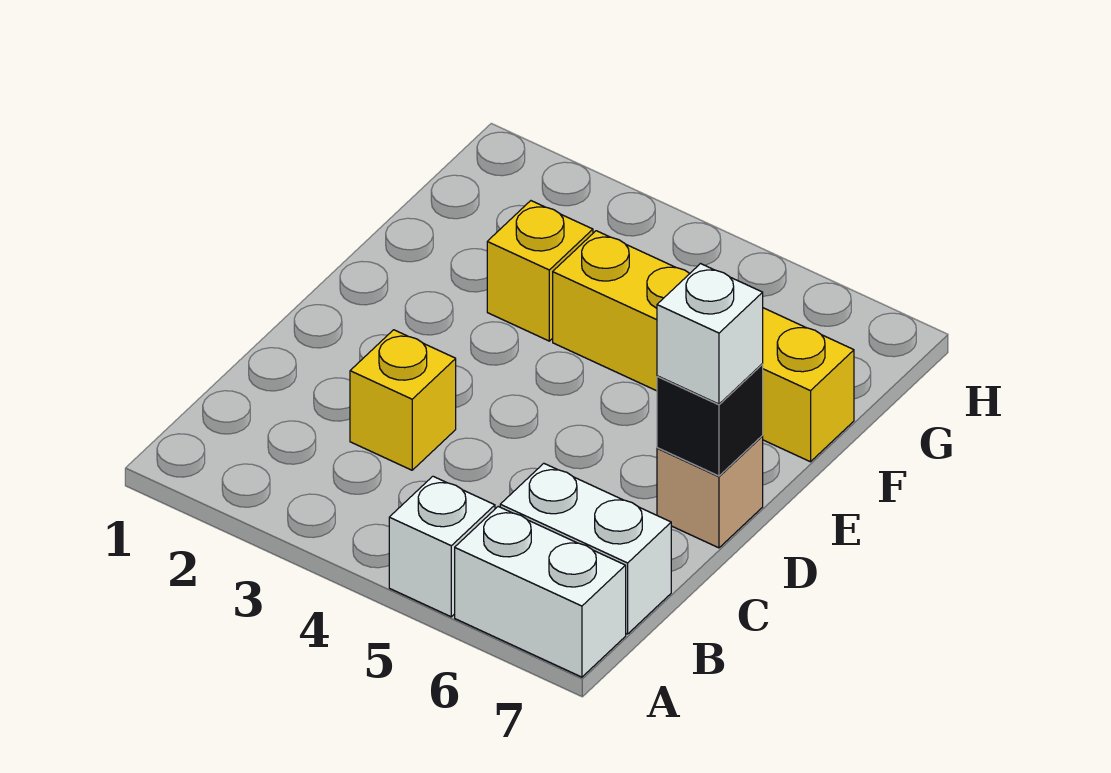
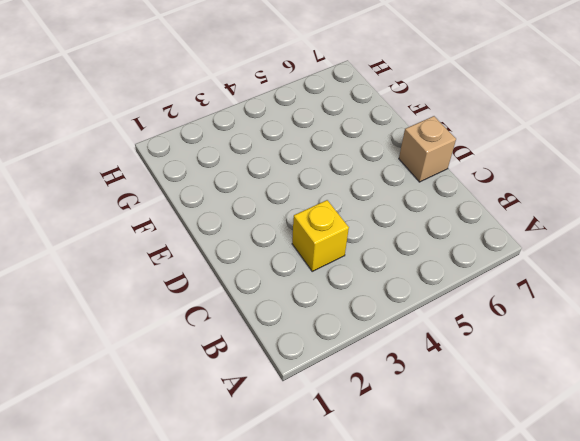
none -> white brick A5 level 1
none -> white brick A6:A7 level 1

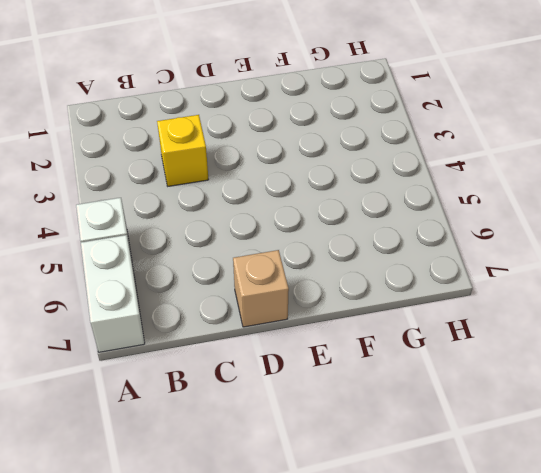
none -> white brick B6:B7 level 1
none -> yellow brick F3 level 1

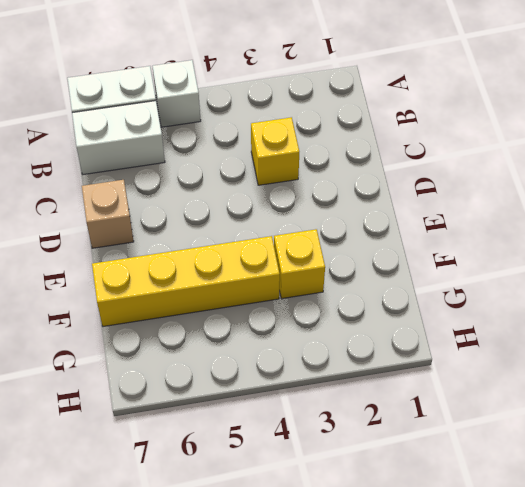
none -> black brick D7 level 2
none -> white brick D7 level 3

